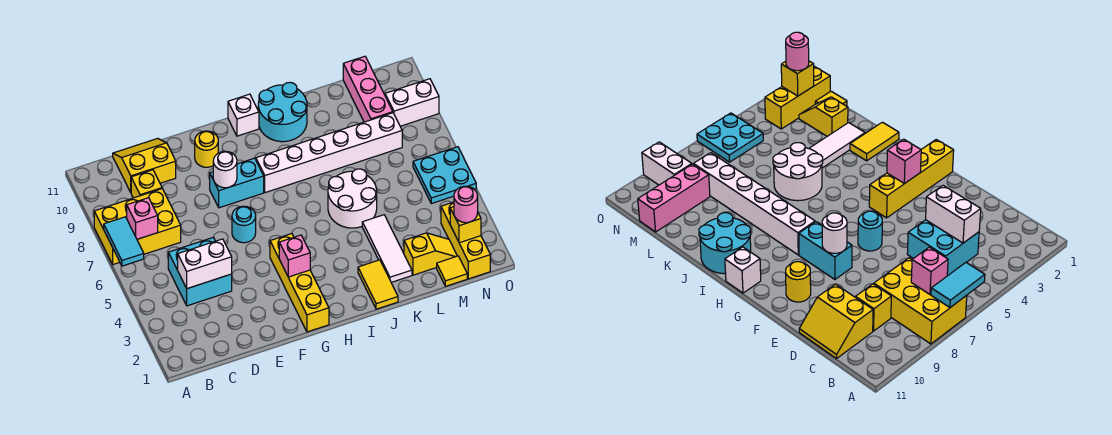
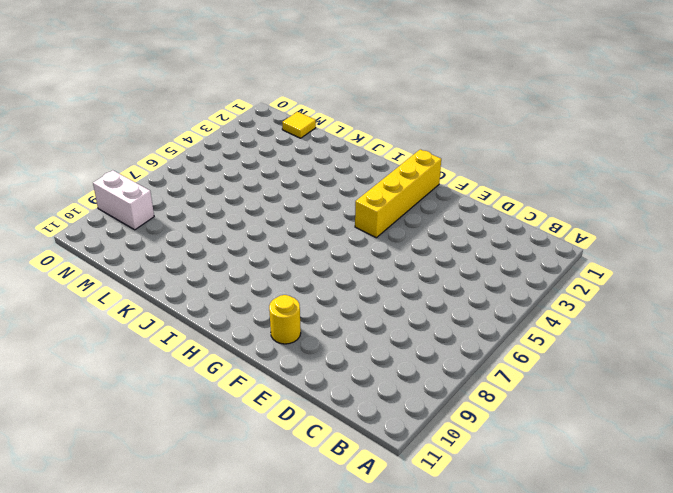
none -> yellow brick A7:C8 level 1
none -> cyan brick C4:D5 level 1
none -> yellow brick C9 level 1

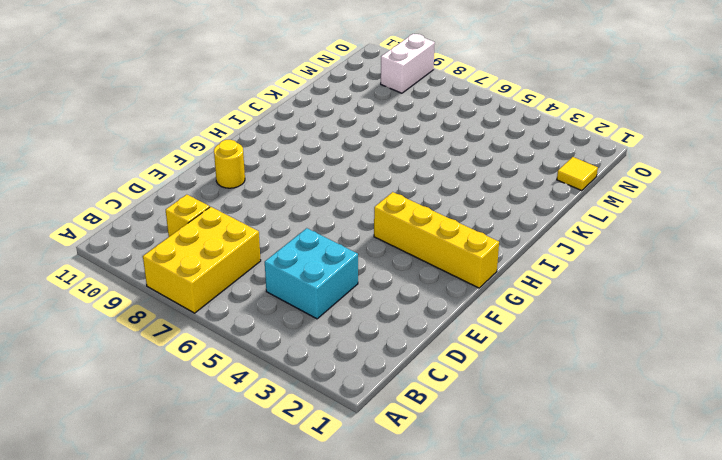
none -> yellow slope C10:D11 level 1 top 10
none -> cyan round brick F6 level 1
none -> cyan brick F8:G8 level 1

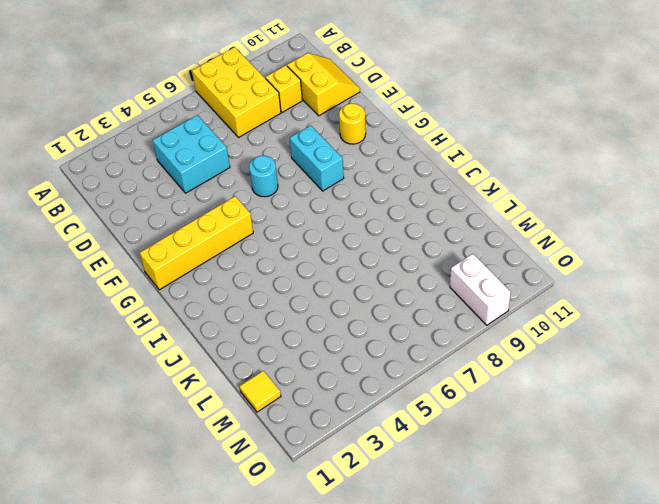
none -> white brick H8:M8 level 1
none -> white brick H11 level 1
none -> cyan round brick I10:J11 level 1

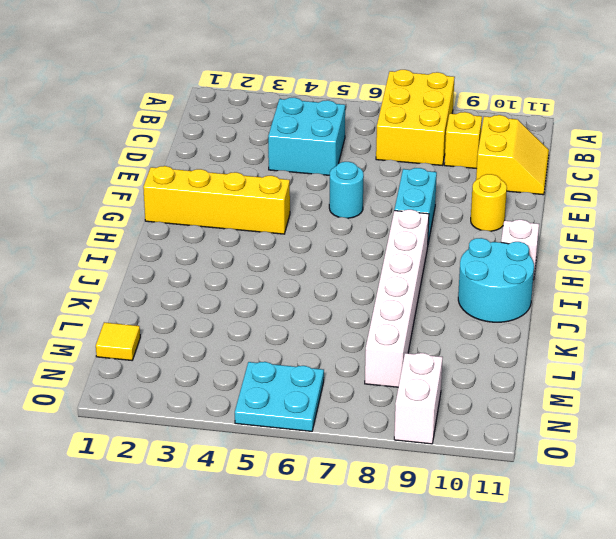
none -> yellow tile J1:J2 level 1
none -> white round brick J5:K6 level 1
none -> white tile K2:K4 level 1

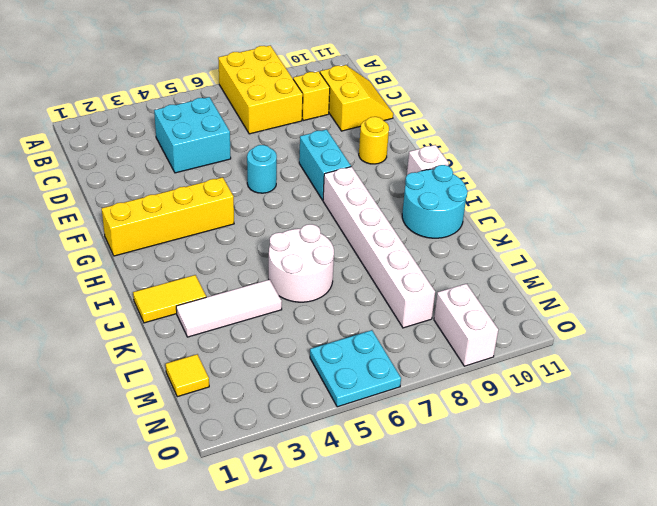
none -> yellow slope L2:M2 level 1 top L
none -> pink brick M9:M11 level 1
none -> yellow brick N1:N3 level 1

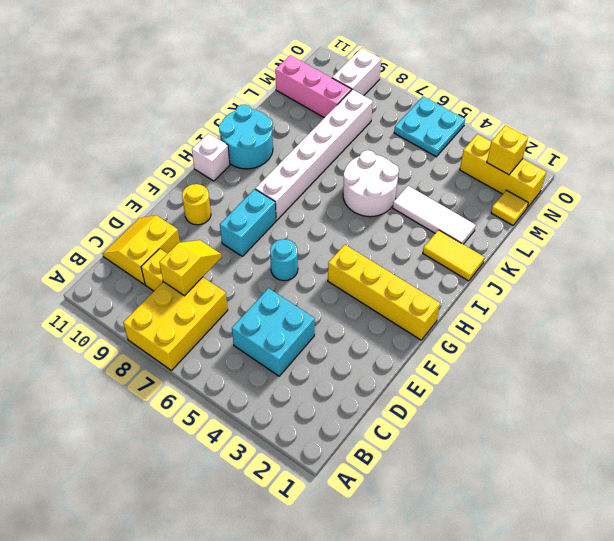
yellow slope C8:D8 level 2 top C -> yellow slope L2:M2 level 1 top L
none -> cyan tile A6:A7 level 2
none -> pink brick B7 level 2
none -> white brick C4:D4 level 2

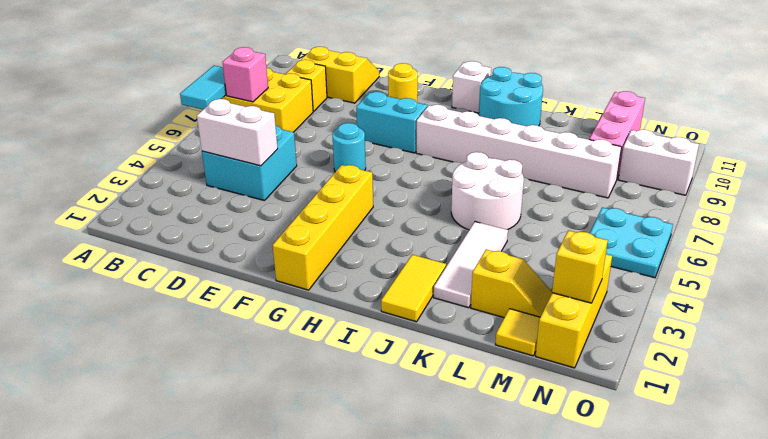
none -> white round brick F8 level 2
none -> pink brick G3 level 2
none -> pink round brick N2 level 3

